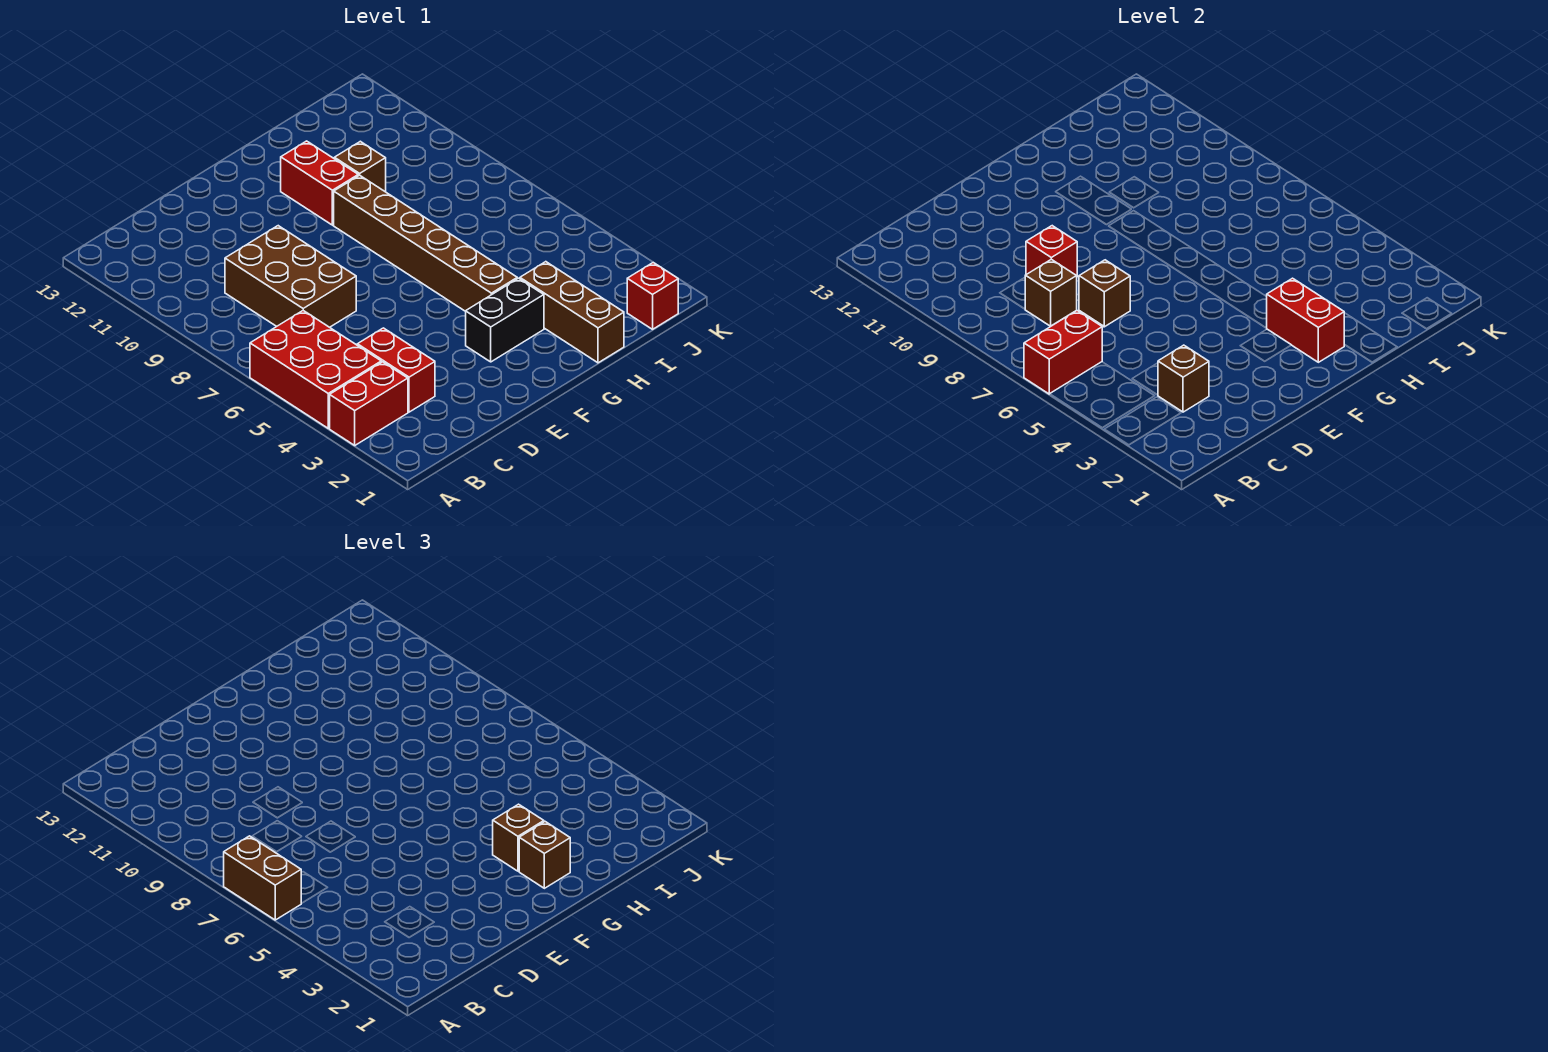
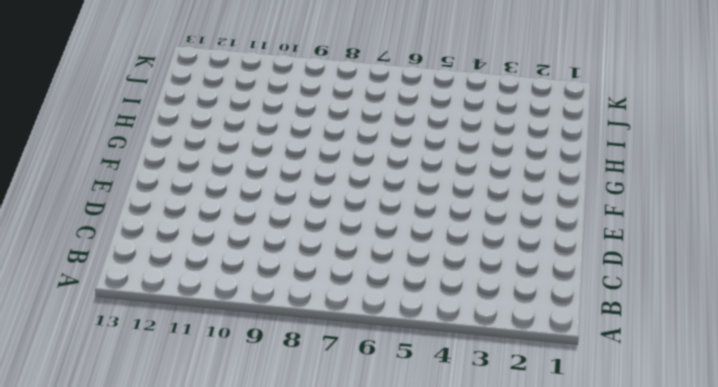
none -> red brick A3:B3 level 1
none -> red brick A4:B6 level 1
none -> red brick C3:C4 level 1

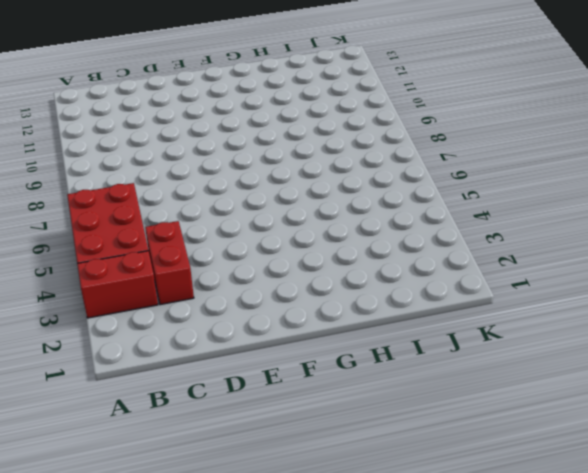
none -> brown brick C7:D9 level 1
none -> black brick F3:G3 level 1
none -> brown brick G4:G9 level 1

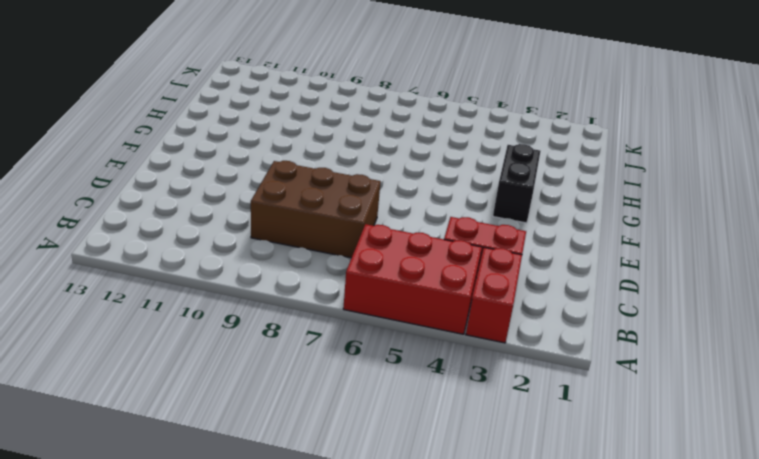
none -> brown brick G4:G9 level 1
none -> red brick G10:G11 level 1
none -> brown brick H1:H3 level 1

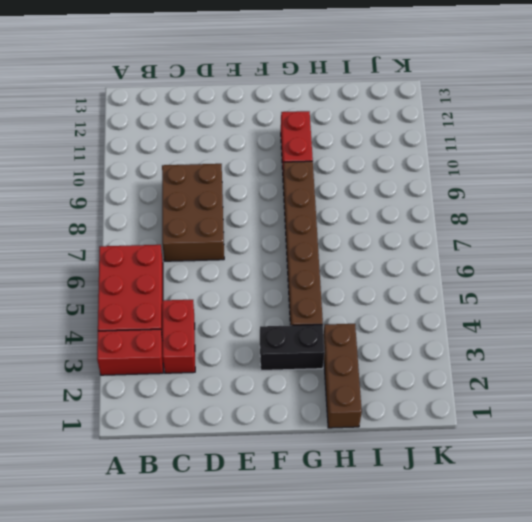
none -> brown brick H10 level 1
none -> red brick J1 level 1
none -> red brick A6:B6 level 2

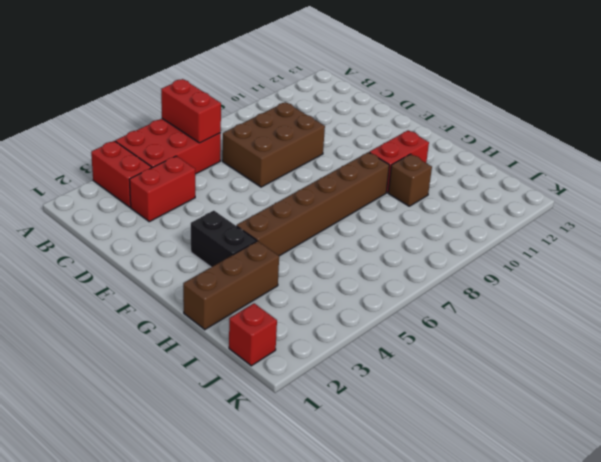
none -> brown brick C3 level 2
none -> brown brick C8 level 2
none -> brown brick D7 level 2

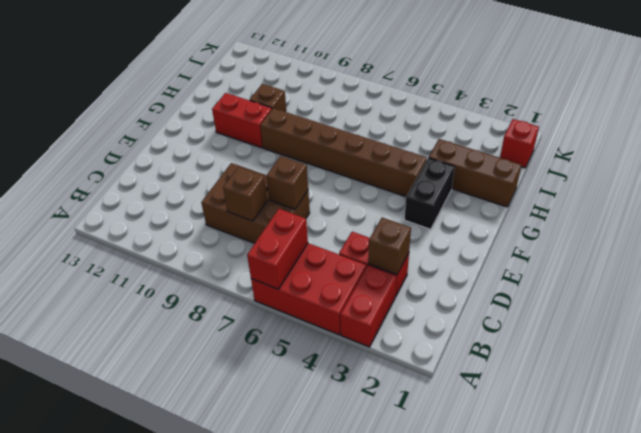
none -> red brick D9 level 2
none -> red brick G2:G3 level 2
none -> brown brick A6:A7 level 3

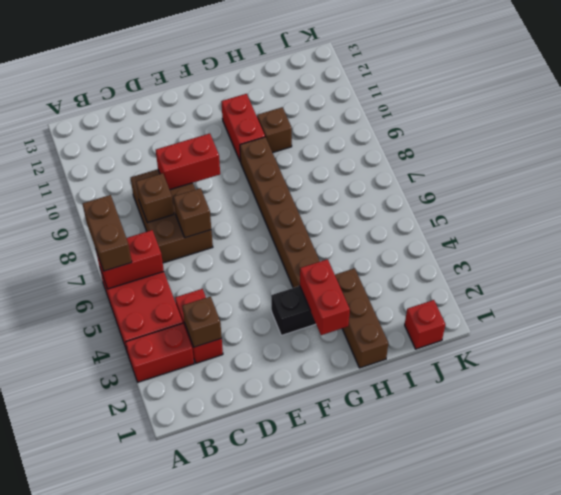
red brick D9:E9 level 2 -> red brick D9 level 2
none -> brown brick G2 level 3
none -> brown brick G3 level 3

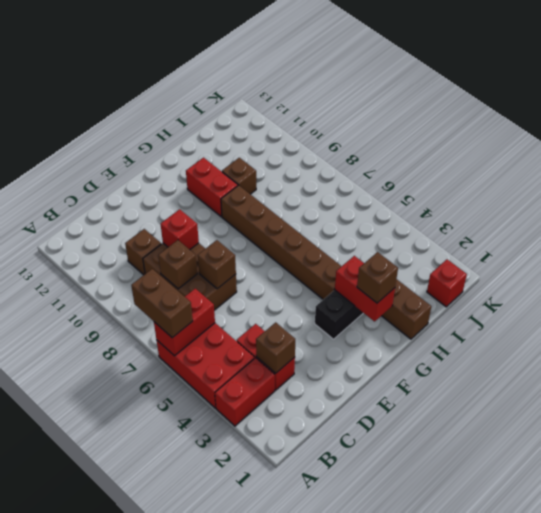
brown brick C10 level 1 -> brown brick G3 level 3

